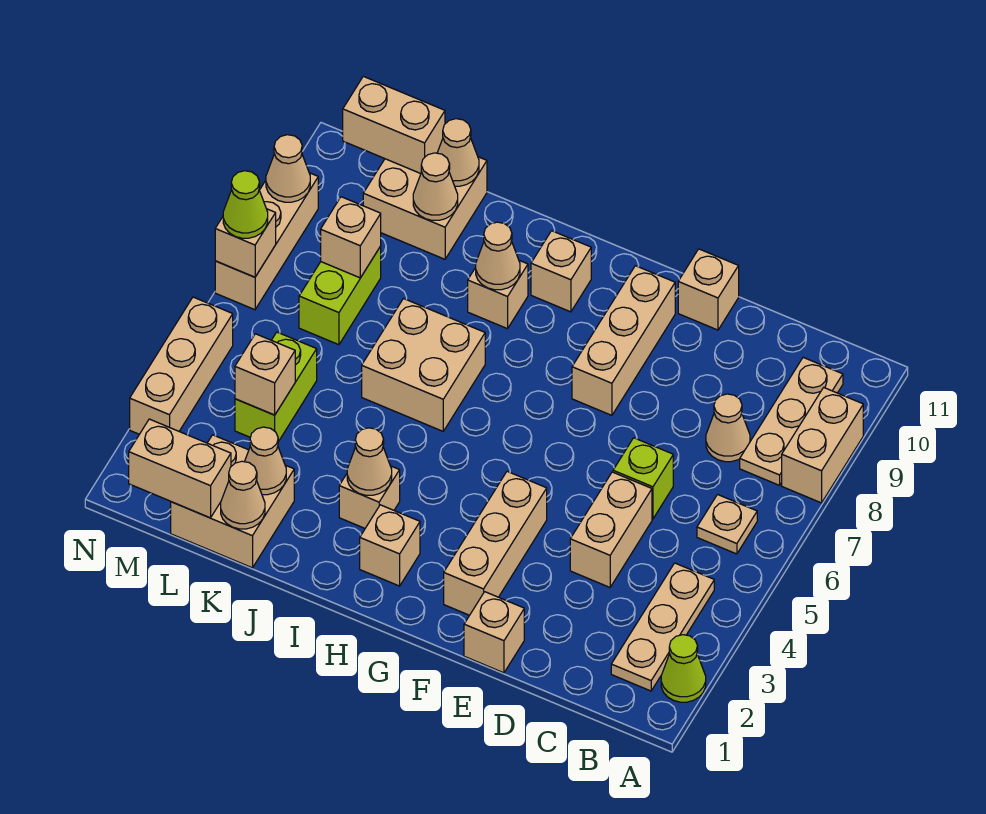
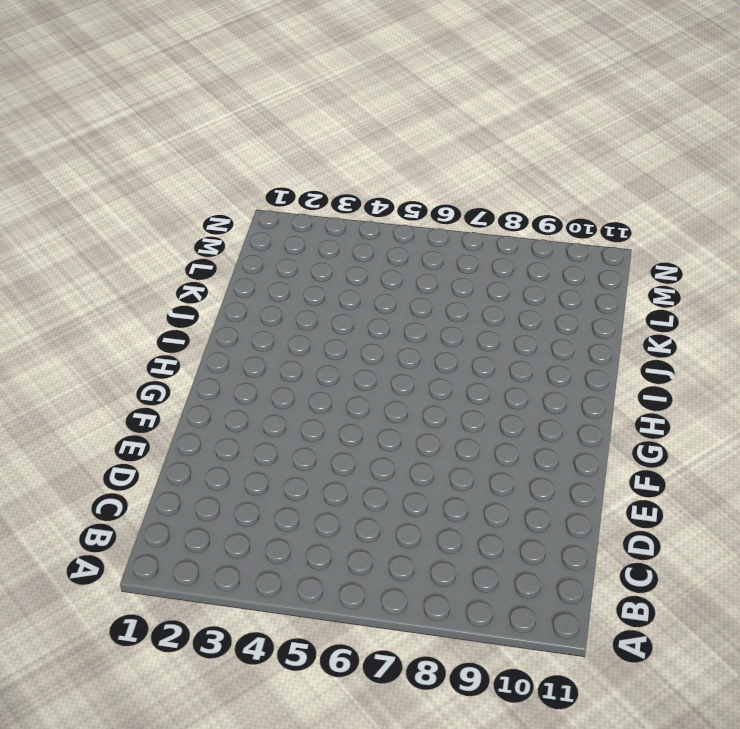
none -> lime cone A2 level 1
none -> tan brick A8:A9 level 1
none -> tan plate B2:B4 level 1
none -> tan plate B6 level 1

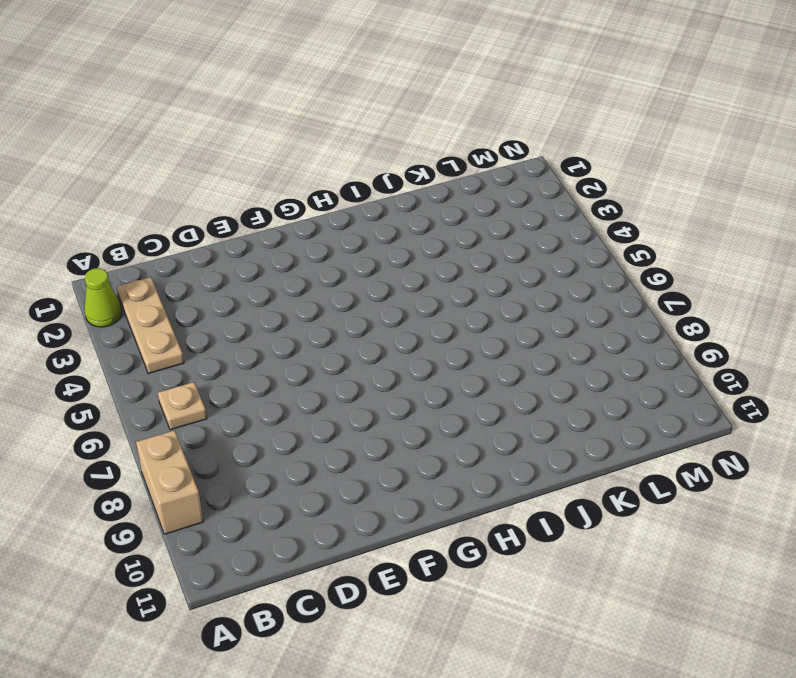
none -> tan plate B8:B10 level 1
none -> tan cone C8 level 1
none -> tan brick D4:D5 level 1
none -> lime brick D6 level 1

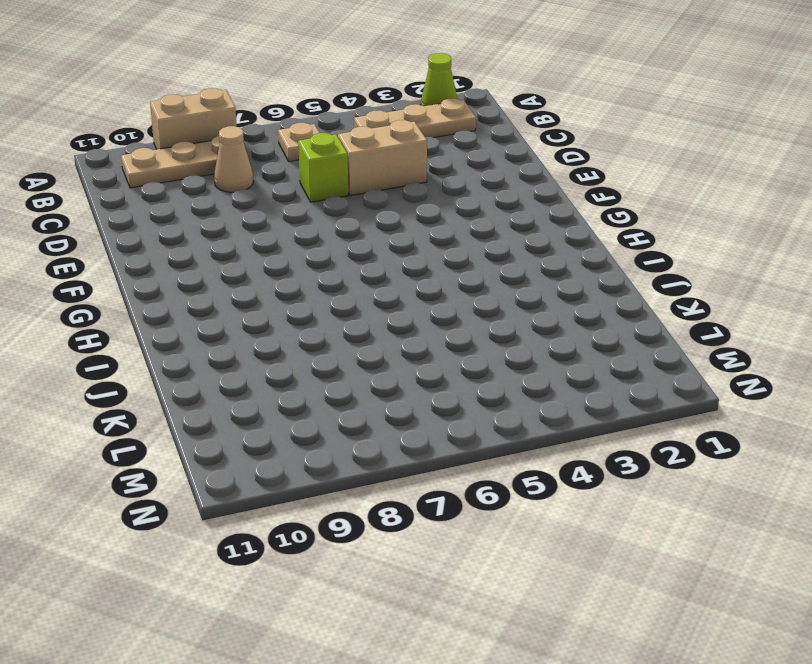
none -> tan brick E1 level 1
none -> tan brick E11 level 1
none -> tan brick F2:F4 level 1
none -> tan brick F8:F10 level 1

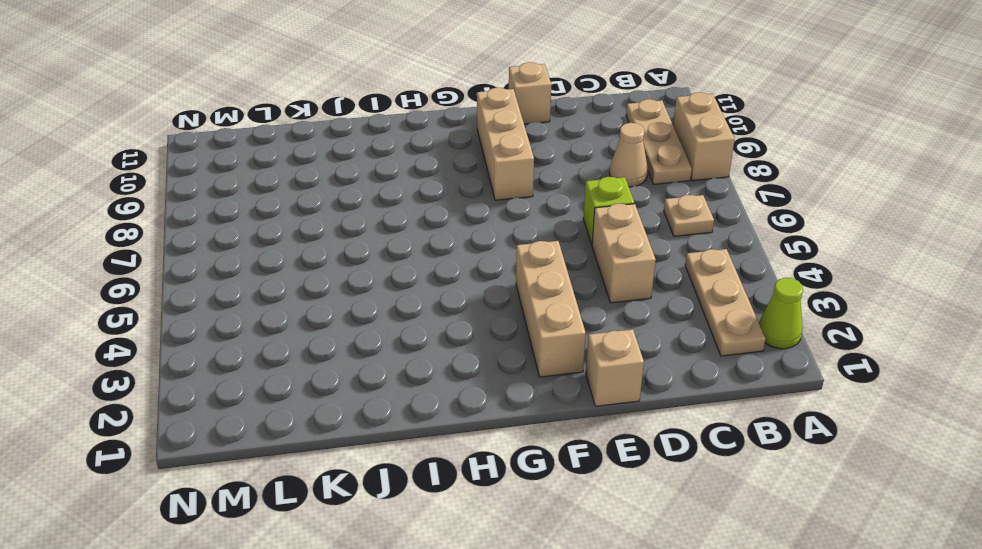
none -> tan brick H2 level 1
none -> tan brick H10 level 1
none -> tan brick I3 level 1
none -> tan brick I6:J7 level 1

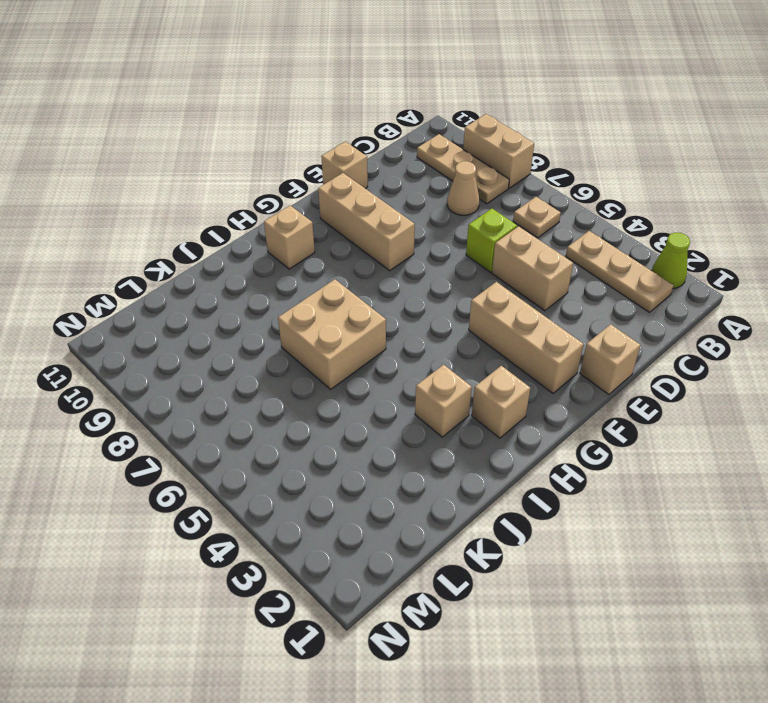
none -> tan brick I9 level 1
none -> tan brick K1:L2 level 1
none -> tan brick K10:L11 level 1
none -> lime brick L4:L5 level 1

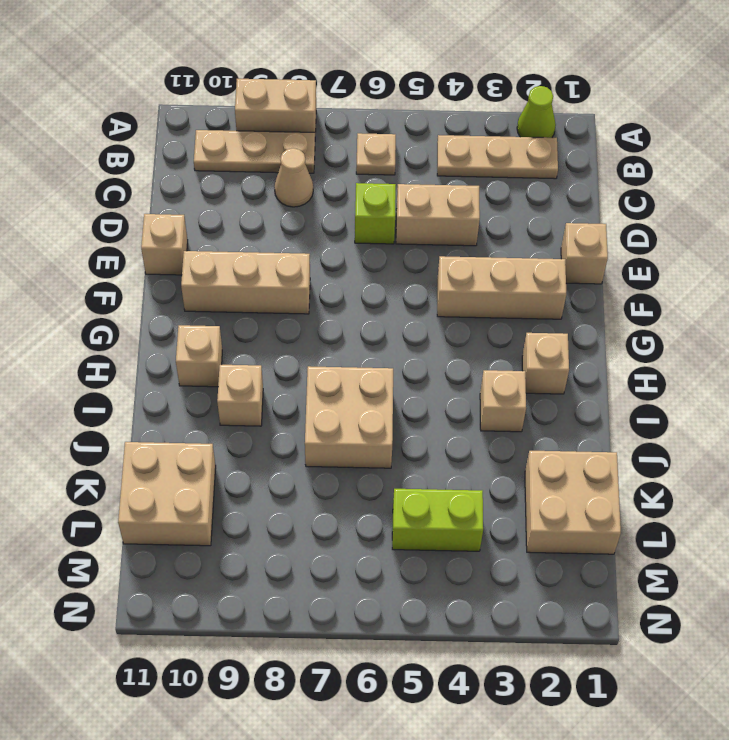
none -> lime brick L7:L8 level 1
none -> tan brick N3:N5 level 1
none -> tan brick N7:N9 level 1
none -> tan cone I3 level 2

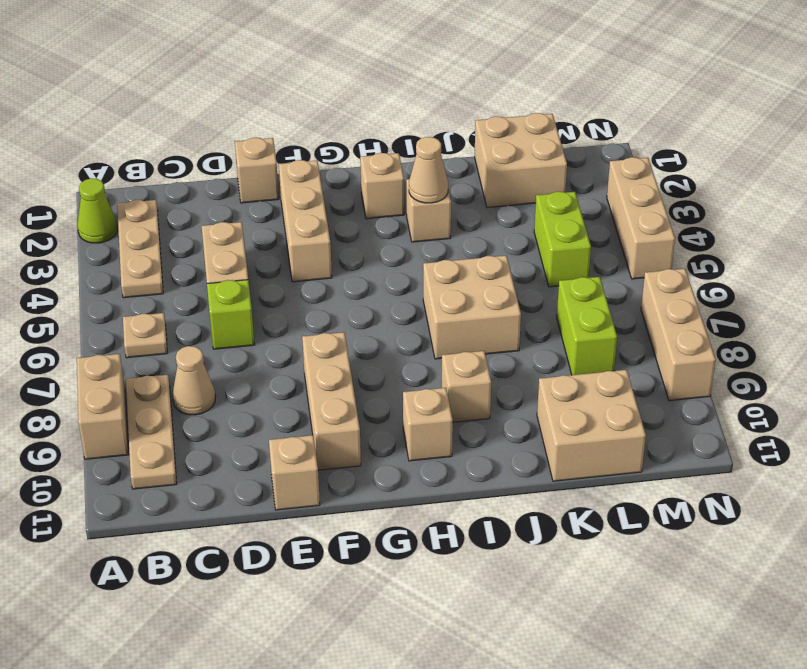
none -> tan cone I9 level 2
none -> tan cone K1 level 2
none -> tan cone K2 level 2
none -> tan cone K10 level 2

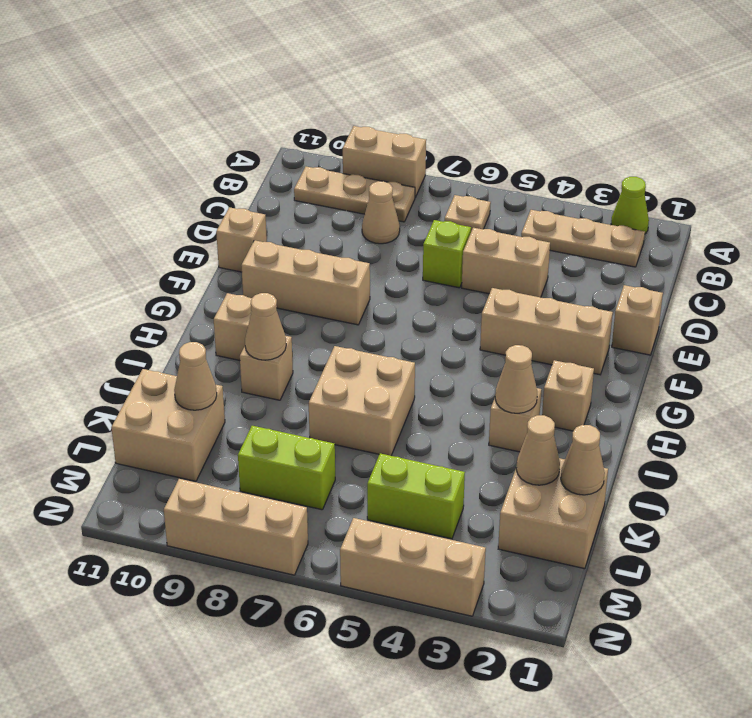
none -> tan cone K11 level 2
none -> tan brick L1:M1 level 2
none -> tan brick L4 level 2
none -> tan brick L8 level 2

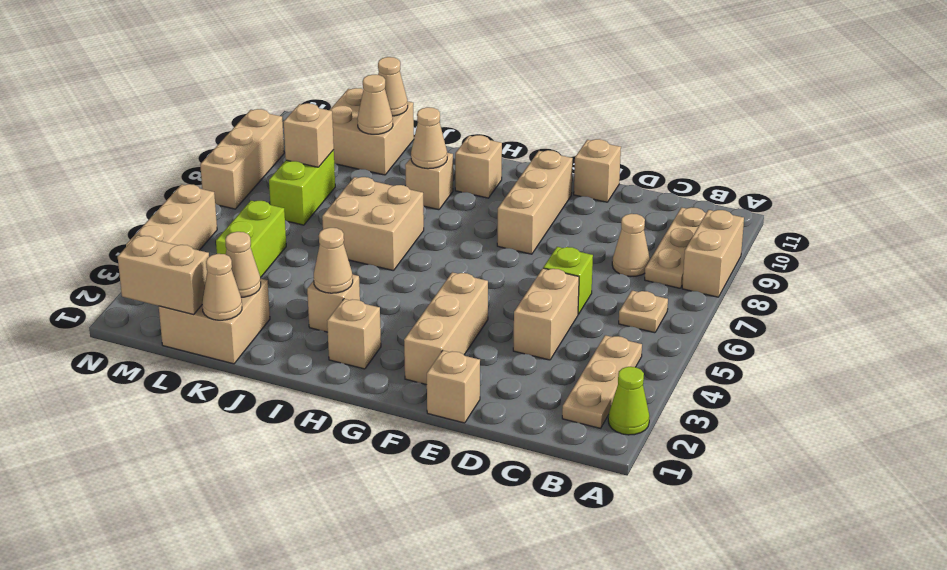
none -> tan brick L4 level 2
none -> tan brick L11:M11 level 2
none -> tan brick N7 level 2
none -> tan cone N9 level 2

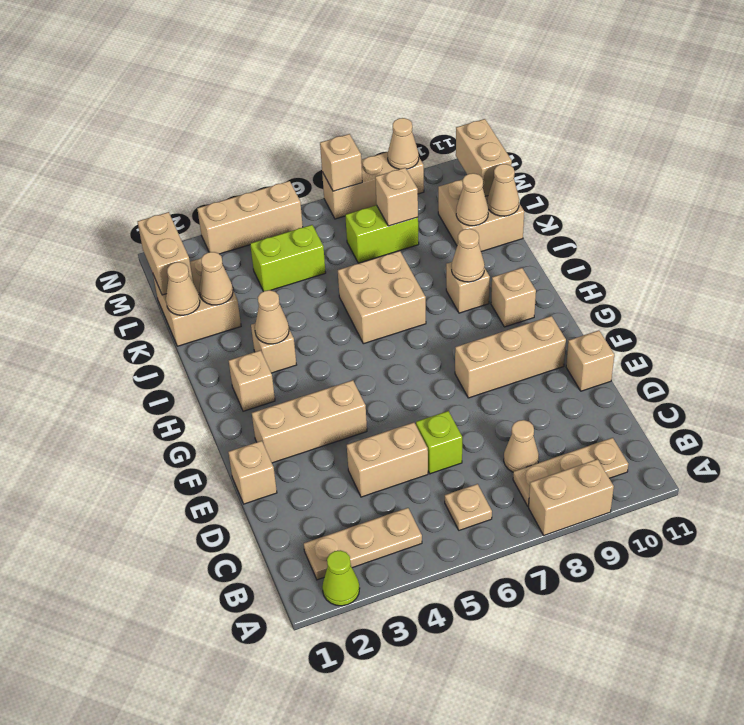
none -> tan brick L4 level 2
none -> lime cone N7 level 3

